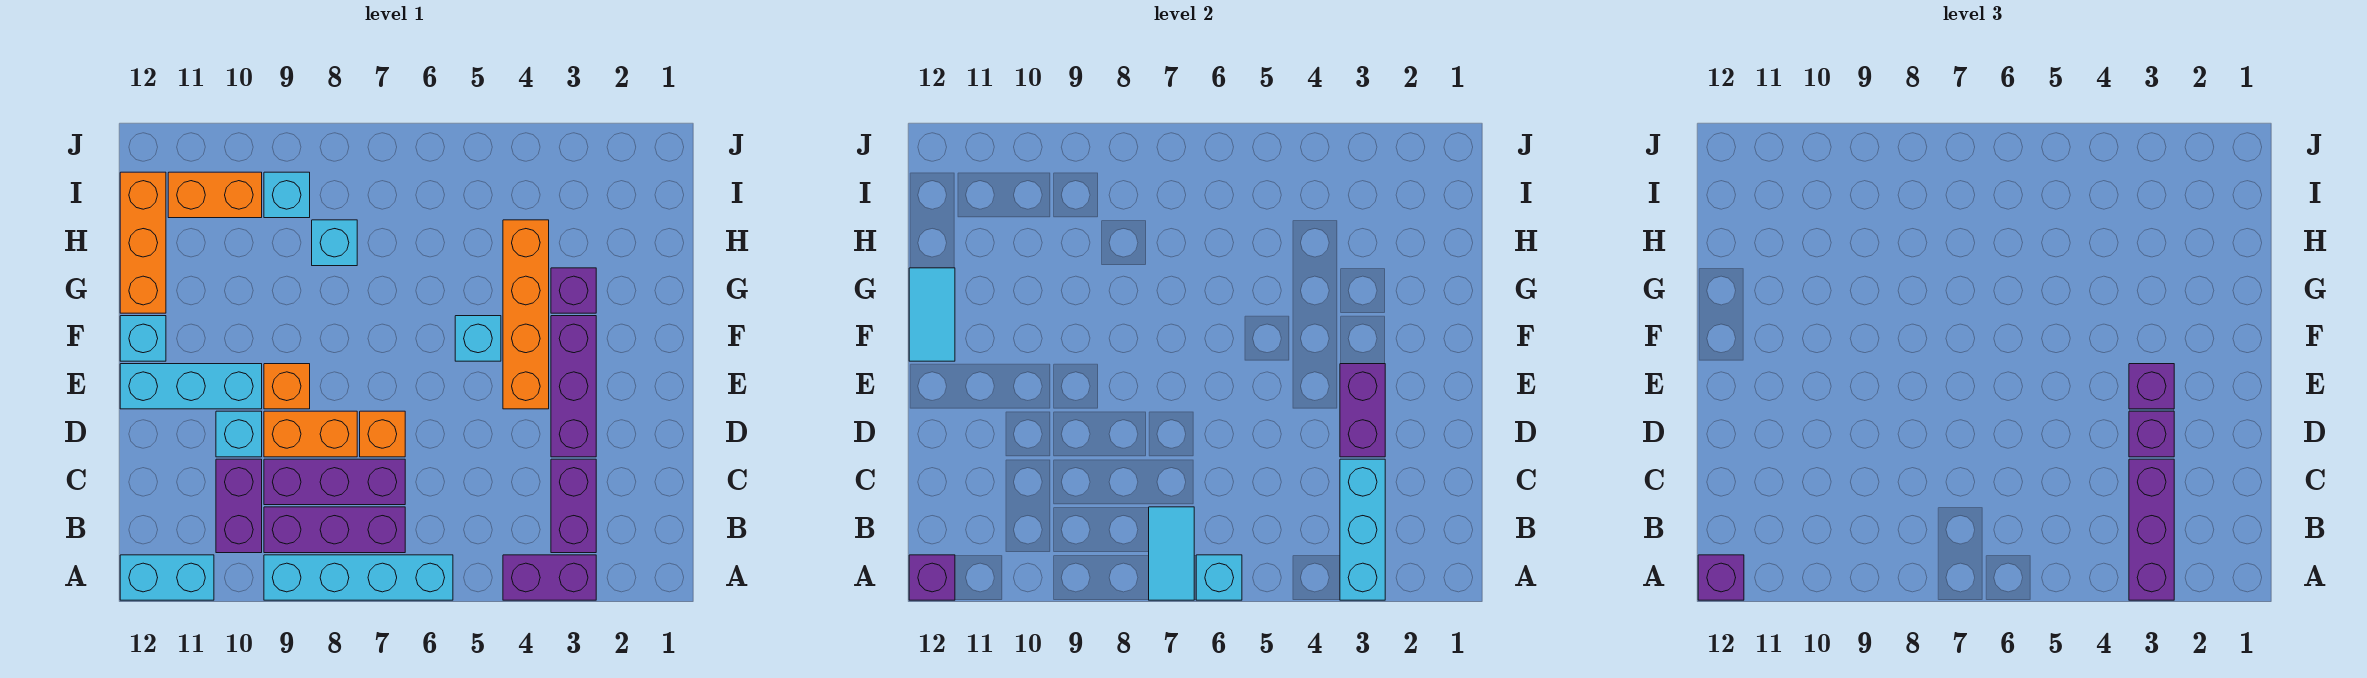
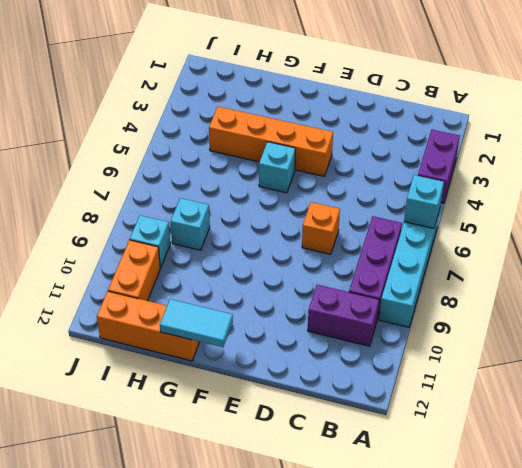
none -> cyan brick A11:A12 level 1
none -> purple brick B3:C3 level 1
none -> purple brick C7:C9 level 1
none -> purple brick D3:F3 level 1

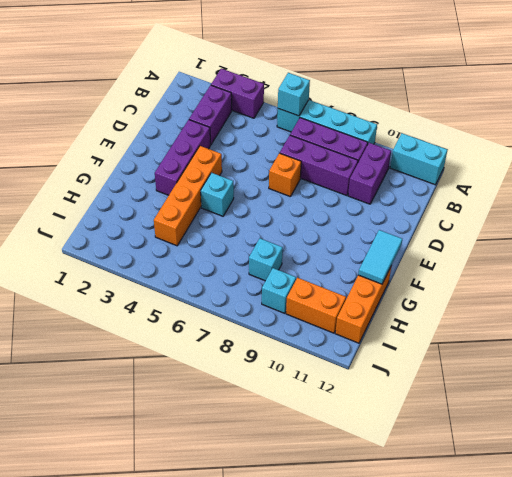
none -> orange brick D8:D9 level 1
none -> cyan brick D10 level 1
none -> orange brick E9 level 1
none -> cyan brick E10:E12 level 1

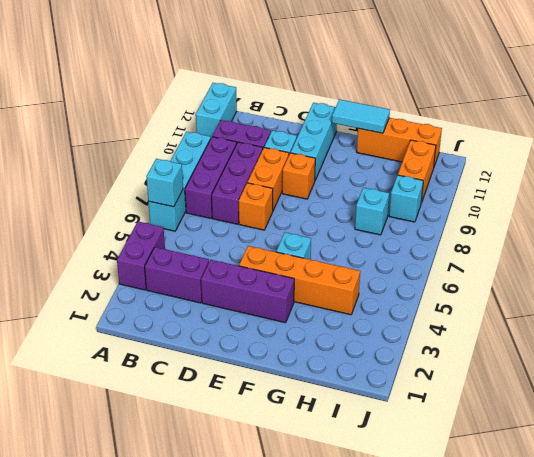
none -> cyan brick F12 level 1
none -> purple brick G3 level 1
none -> cyan brick A3:C3 level 2
none -> cyan tile A7:B7 level 2

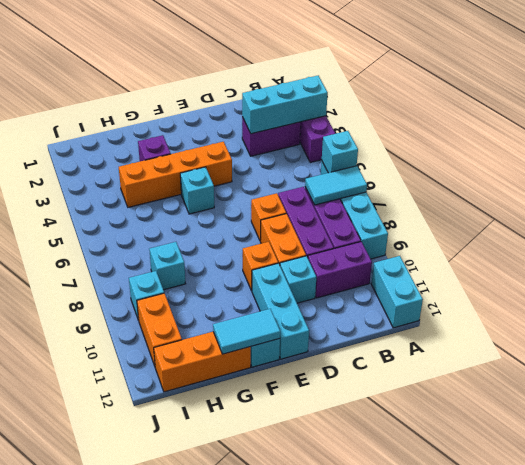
none -> purple brick D3:F3 level 1
none -> purple brick A12 level 2
none -> purple brick D3:E3 level 2
none -> purple brick A3:C3 level 3

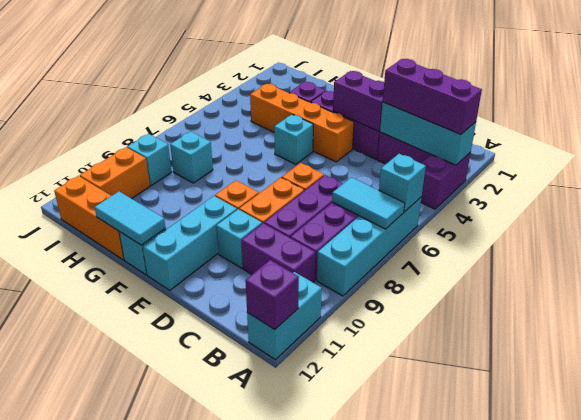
none -> purple brick A12 level 3
none -> purple brick D3 level 3
none -> purple brick E3 level 3

